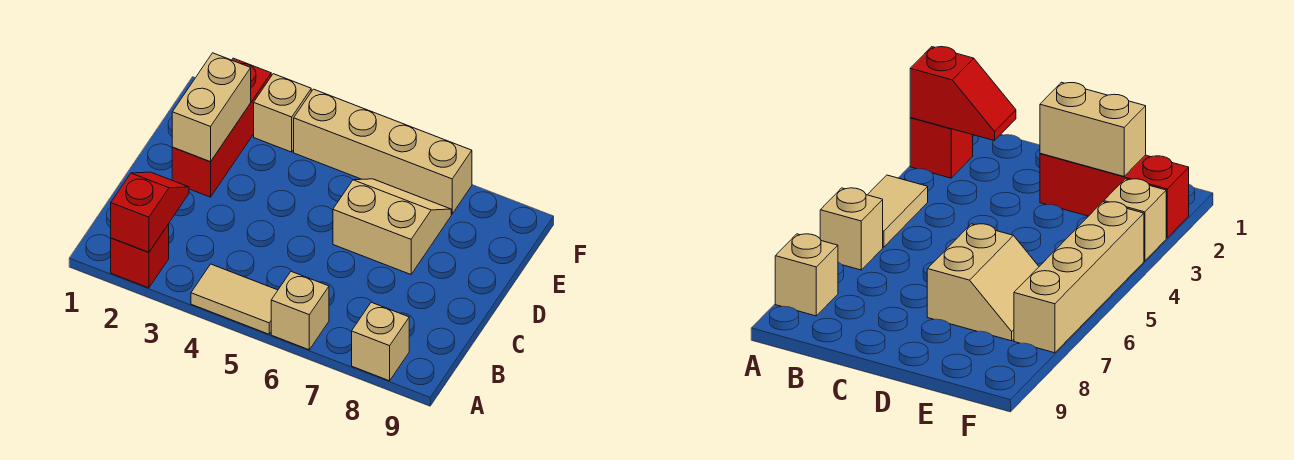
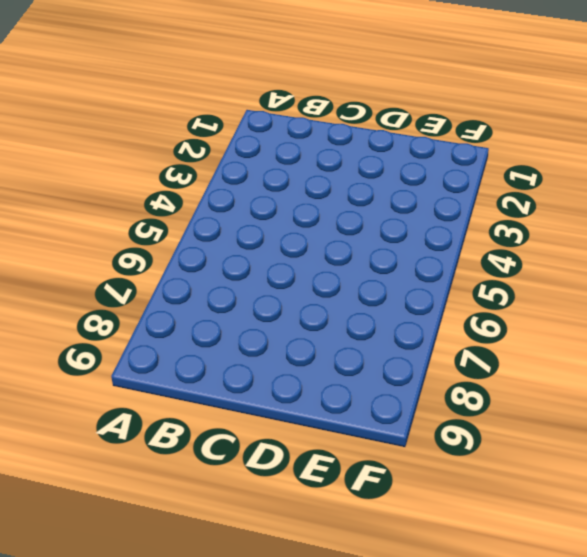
none -> red brick A2 level 1
none -> tan tile A4:A5 level 1

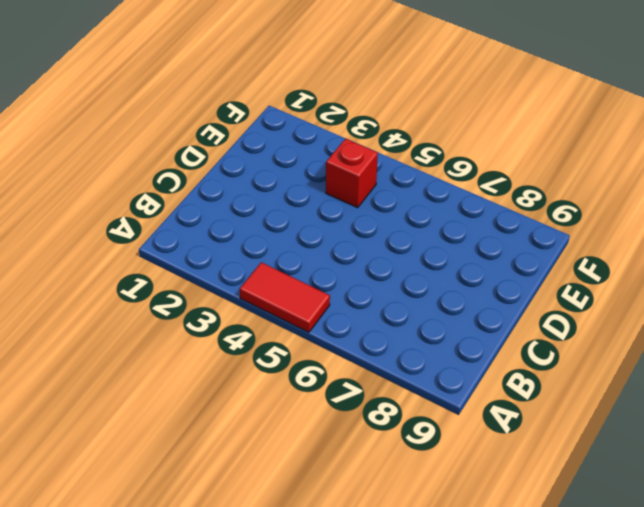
red tile A4:A5 level 1 -> tan tile A4:A5 level 1
red brick E4 level 1 -> red brick A2 level 1
none -> tan brick A6 level 1
none -> tan brick A8 level 1

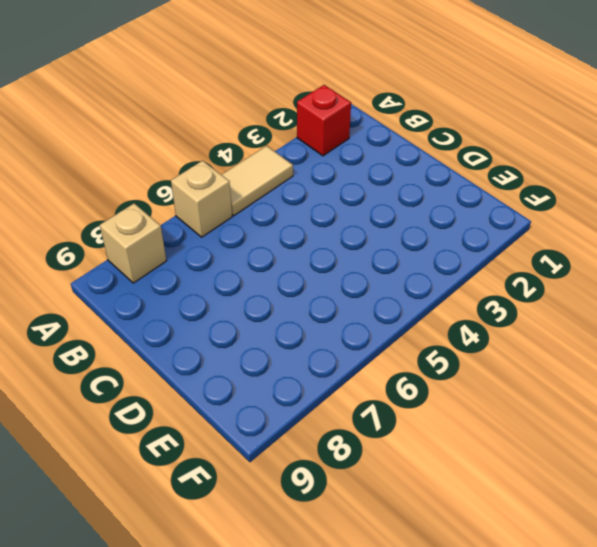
none -> red brick D2:F2 level 1
none -> tan slope D6:E7 level 1 top D

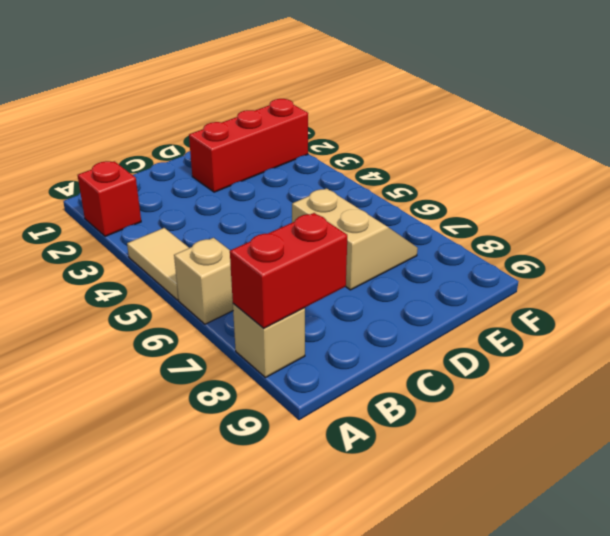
red brick A8:B8 level 2 -> none
none -> tan brick F3 level 1
none -> tan brick F4:F7 level 1

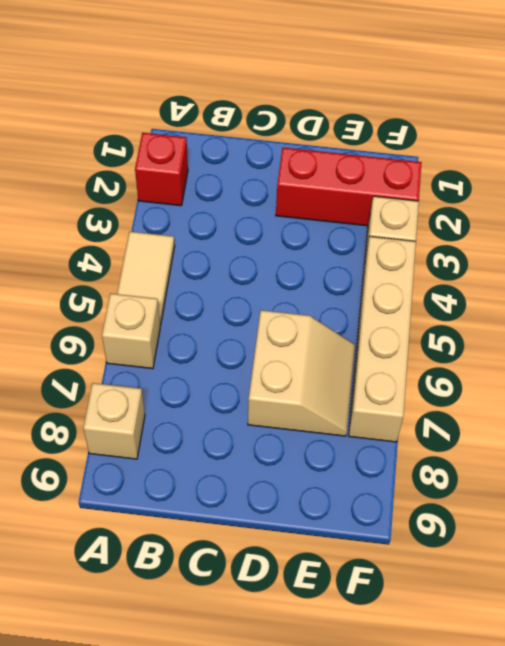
none -> red slope A2:B2 level 2 top A
none -> tan brick D2:E2 level 2

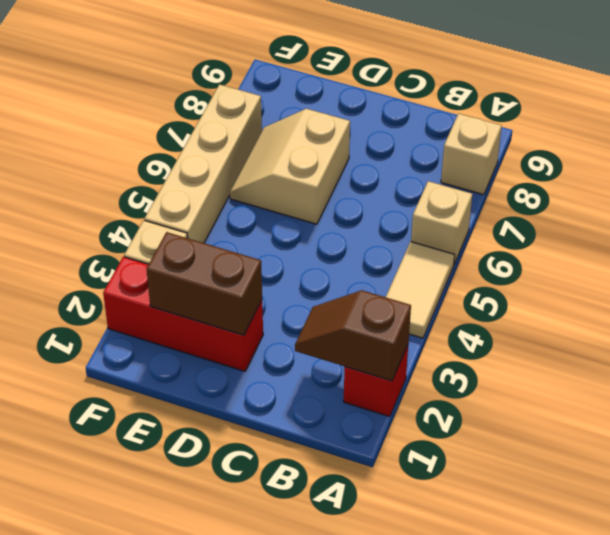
brown slope A2:B2 level 2 top A -> red slope A2:B2 level 2 top A
brown brick D2:E2 level 2 -> tan brick D2:E2 level 2

